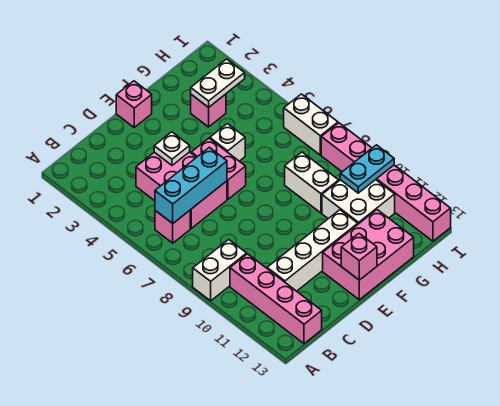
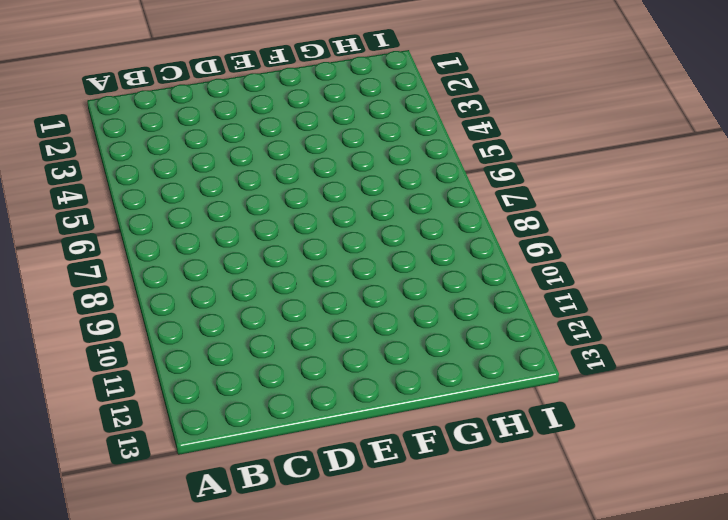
none -> white brick A9:B9 level 1
none -> pink brick B6 level 1
none -> pink brick B10:B13 level 1

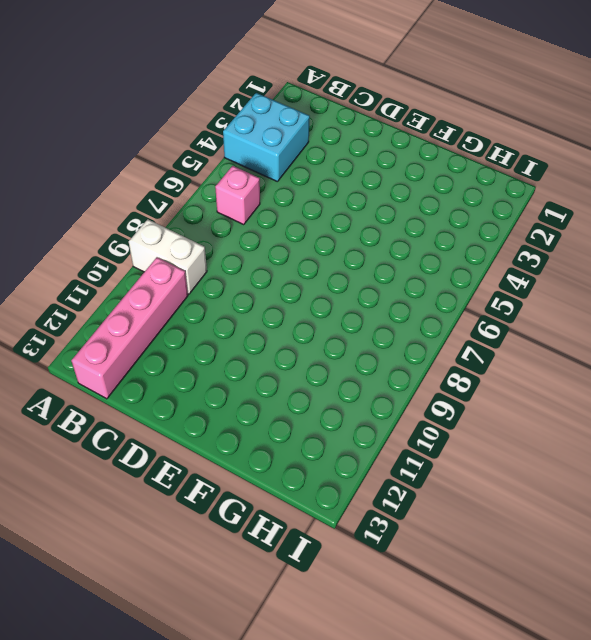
cyan brick A3:B4 level 1 -> none
none -> pink brick C4:D6 level 1
none -> white brick C11:F11 level 1
none -> pink brick E1 level 1

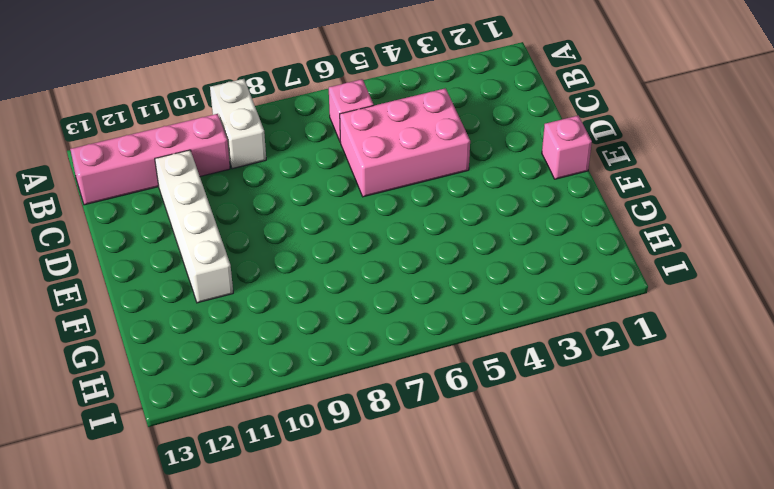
none -> pink brick E5:E6 level 1
none -> pink brick E12:G13 level 1
none -> white brick F5 level 1

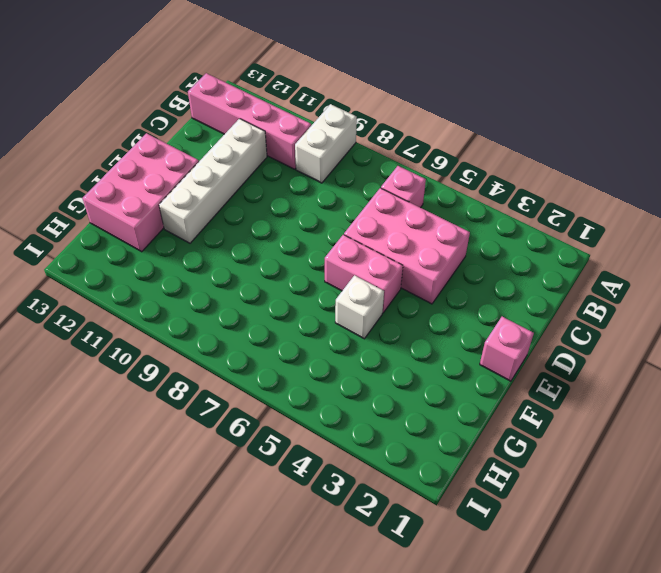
none -> pink brick G3 level 1
none -> white brick G8:G9 level 1
none -> white brick G10:H11 level 1

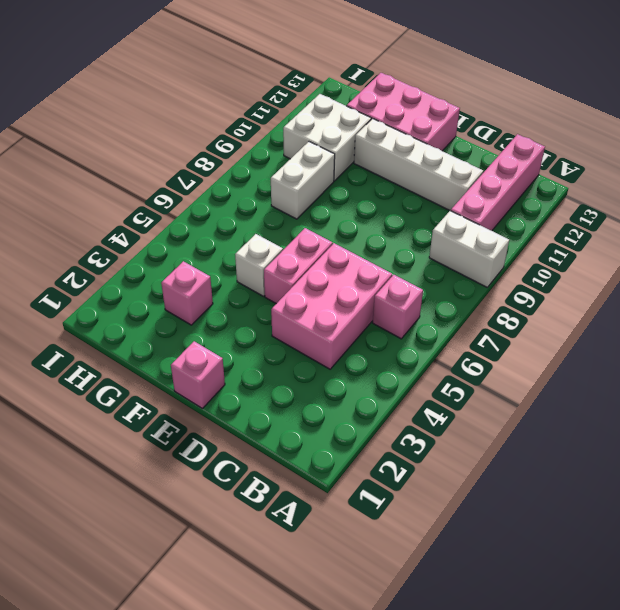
none -> white brick I6:I7 level 1
none -> pink brick I8:I13 level 1
none -> cyan brick B6:D6 level 2

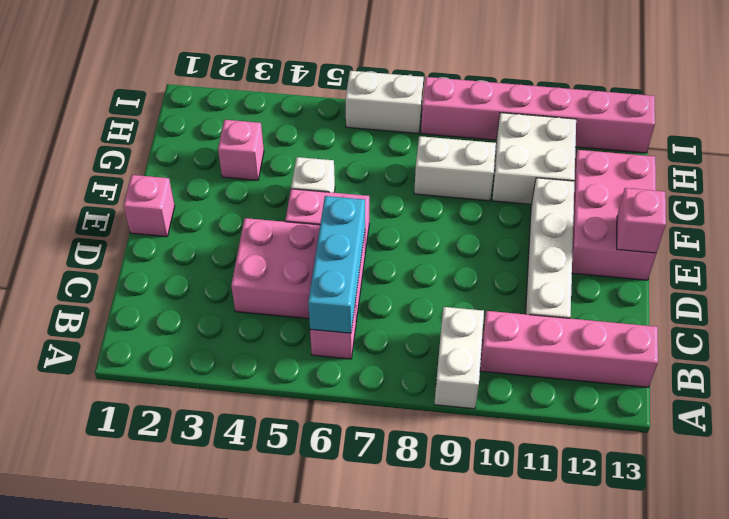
none -> white plate D4 level 2
none -> white plate G3:H3 level 2
none -> cyan plate H10:I10 level 2

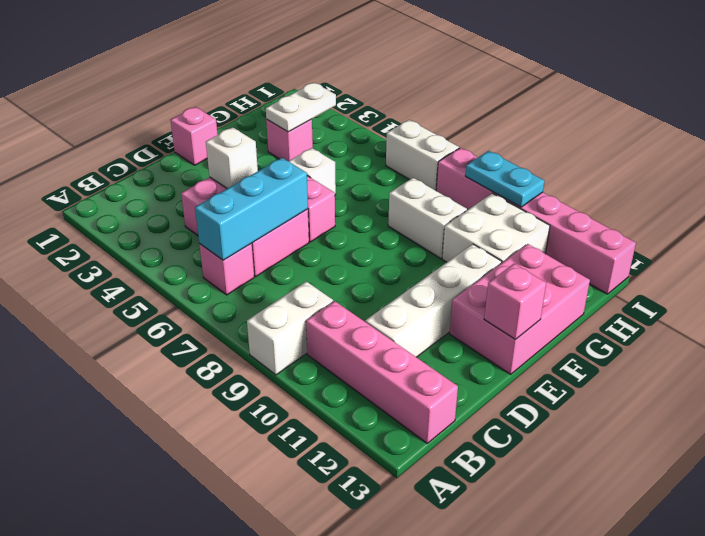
white brick D4 level 2 -> white plate D4 level 2
cyan plate I9:I10 level 2 -> cyan plate H10:I10 level 2

